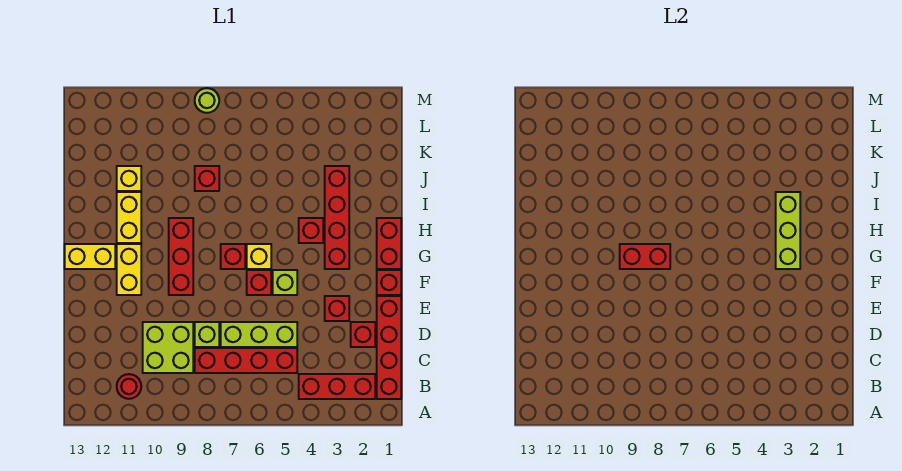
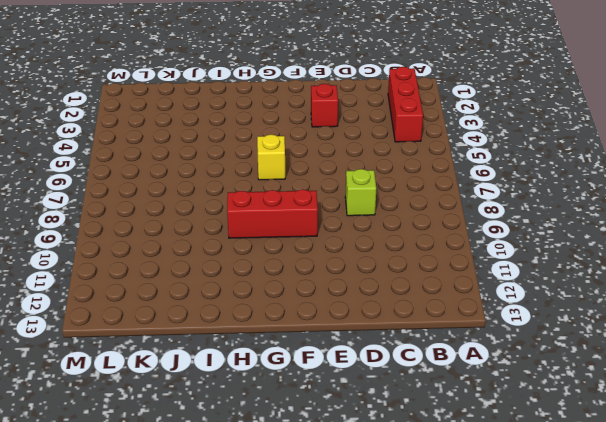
none -> red brick B1:E1 level 1
none -> red round brick B11 level 1
none -> red brick C5:C8 level 1

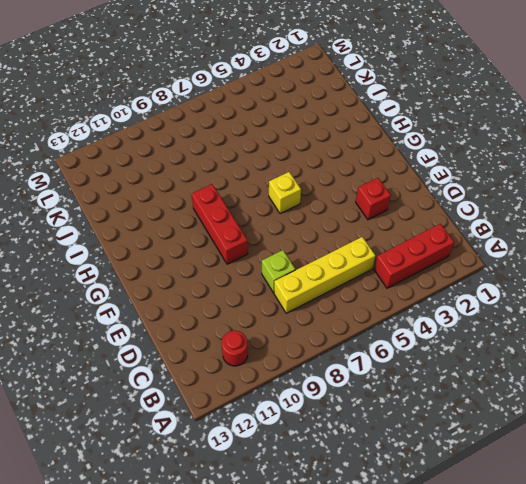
yellow brick C5:C8 level 1 -> red brick C5:C8 level 1
none -> red brick B1:E1 level 1
none -> lime brick C9:D10 level 1
none -> red brick D2 level 1

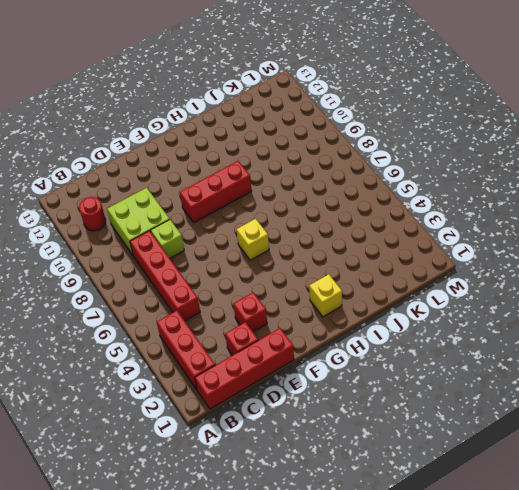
yellow brick H2 level 1 -> yellow brick J11 level 1
none -> lime brick D5:D7 level 1
none -> red brick F1 level 1
none -> lime brick F5 level 1

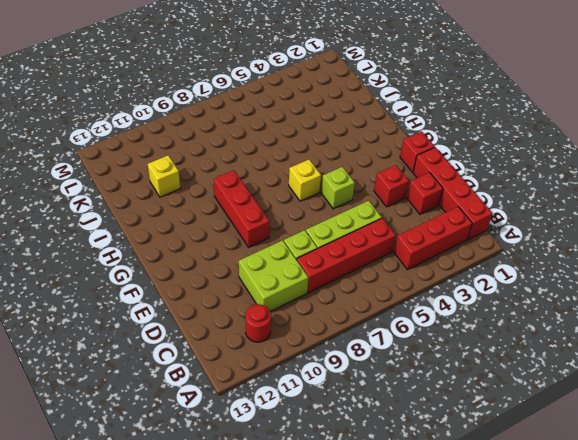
none -> red brick F6 level 1
none -> yellow brick F11:G11 level 1
none -> red brick G1:H1 level 1

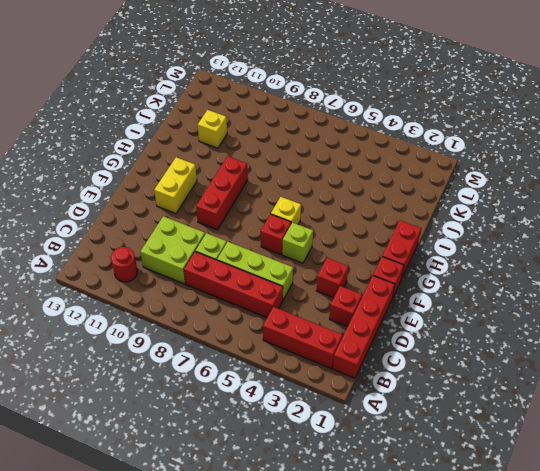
none -> red brick G3:J3 level 1
none -> red brick G7 level 1
none -> yellow brick G12:G13 level 1

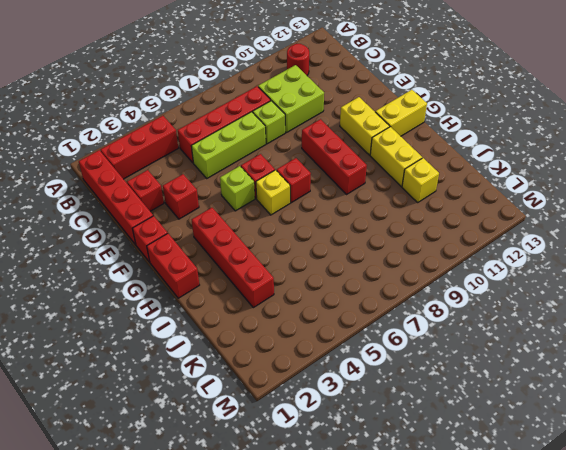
none -> red brick H4 level 1
none -> red brick J8 level 1
none -> lime round brick M8 level 1

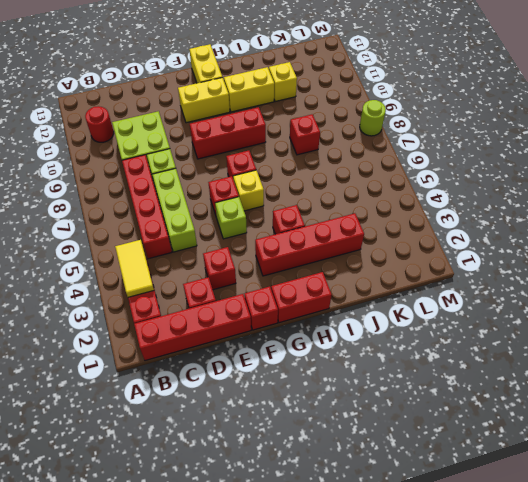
yellow tile B3:B4 level 2 -> none
none -> lime brick G3:I3 level 2
none -> red brick G8:G9 level 2

